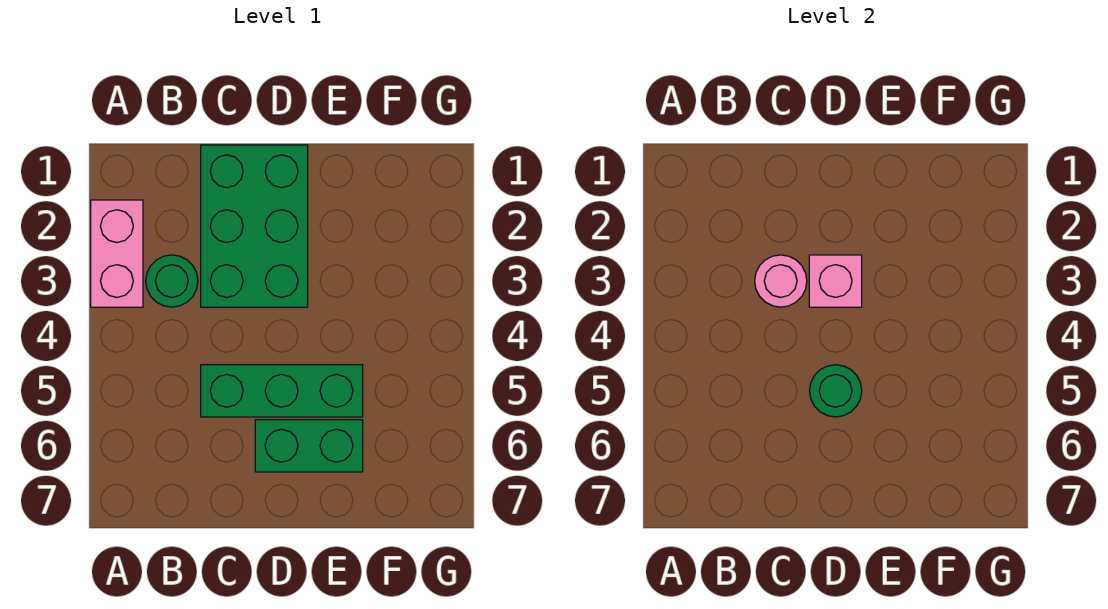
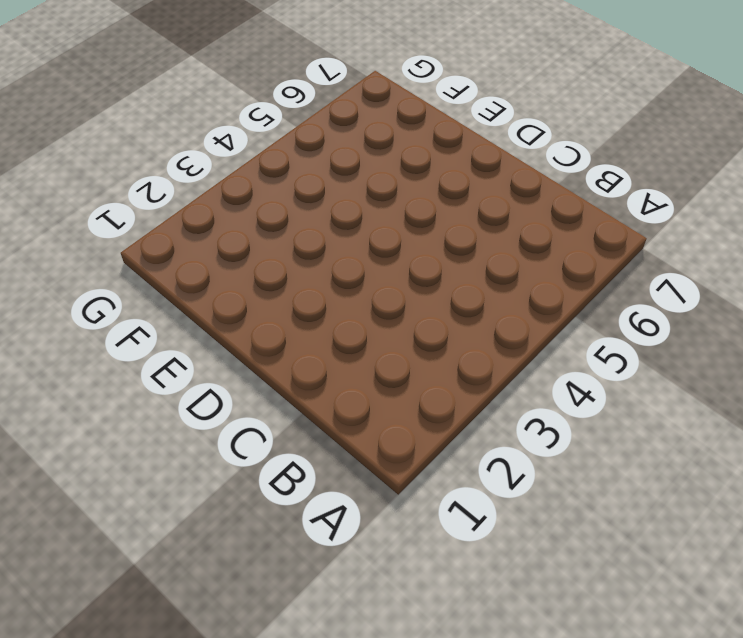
none -> pink brick A2:A3 level 1
none -> green round brick B3 level 1

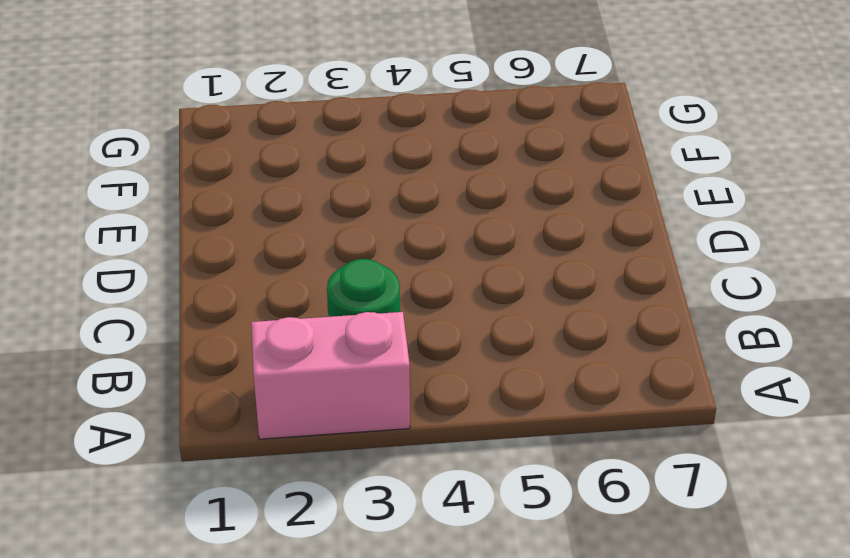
none -> green brick C1:D3 level 1
none -> green brick C5:E5 level 1

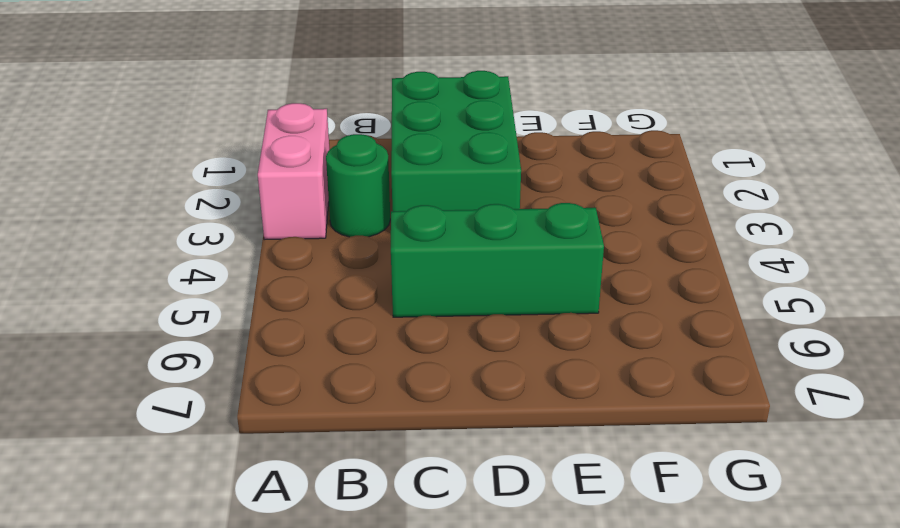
none -> green brick D6:E6 level 1
none -> pink round brick C3 level 2

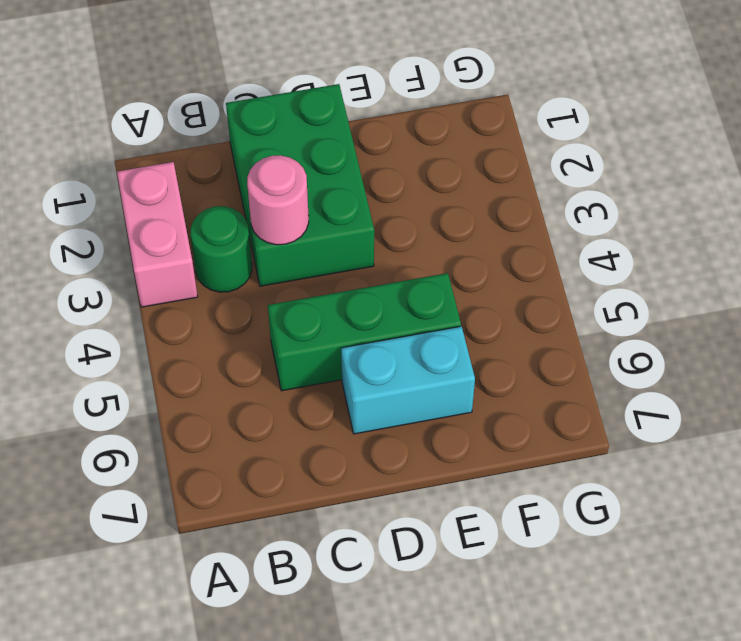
cyan brick D6:E6 level 1 -> green brick D6:E6 level 1
none -> pink brick D3 level 2
none -> green round brick D5 level 2

